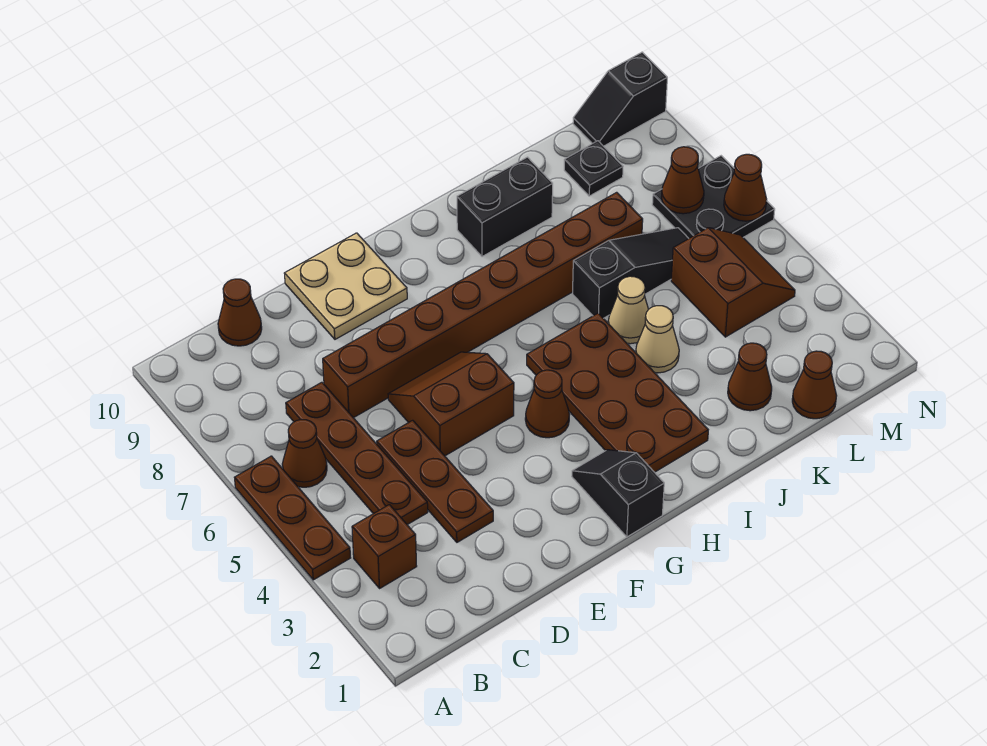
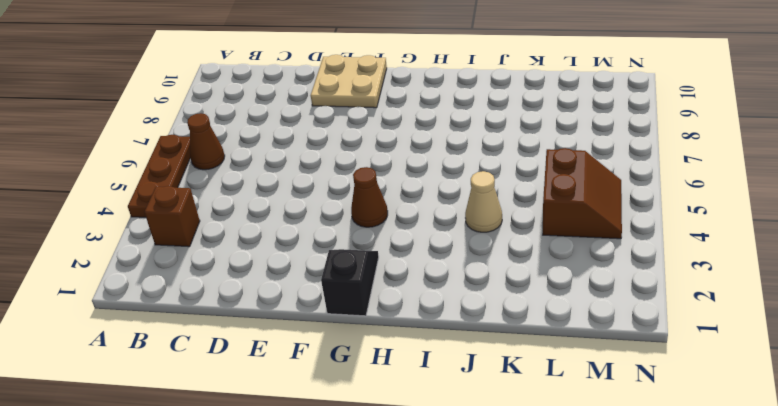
none -> brown plate C4:C7 level 1
none -> brown cone C10 level 1
none -> brown plate D3:D5 level 1

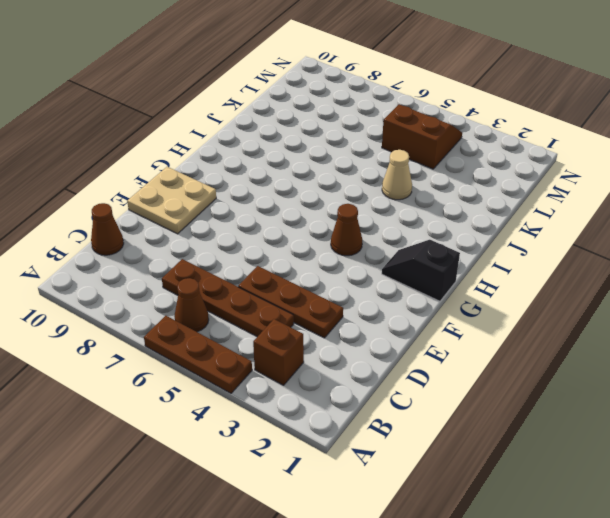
none -> brown brick D7:K7 level 1
none -> brown slope E5:F6 level 1 top 5
none -> brown plate H2:I5 level 1

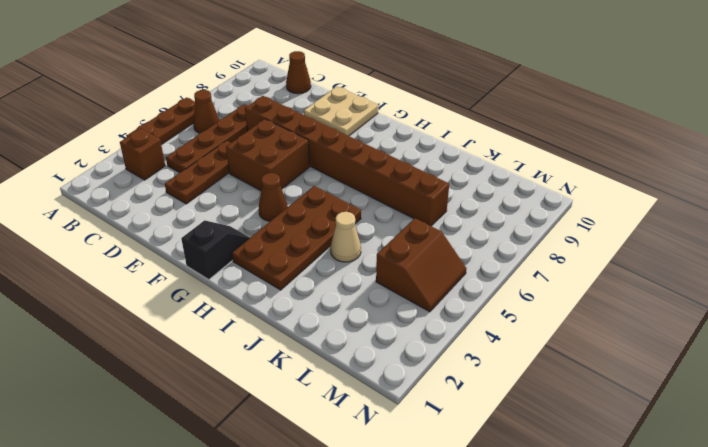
brown brick E5:F6 level 1 -> brown slope E5:F6 level 1 top 5
none -> black brick I9:J9 level 1
none -> tan cone J5 level 1
none -> black slope J6:L6 level 1 top J

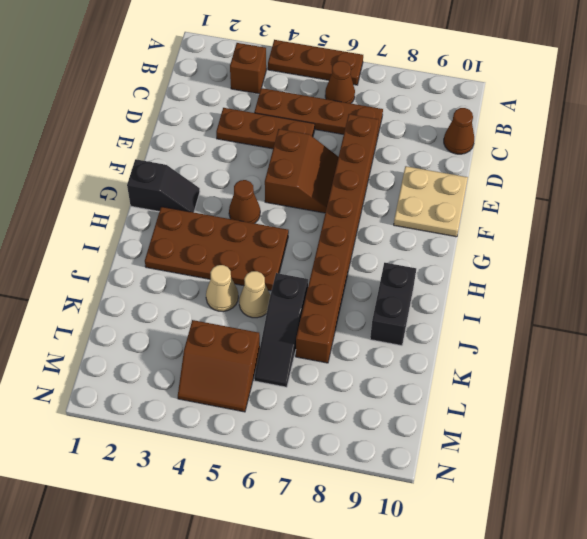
none -> brown cone K2 level 1
none -> brown cone L1 level 1
none -> black plate L9 level 1

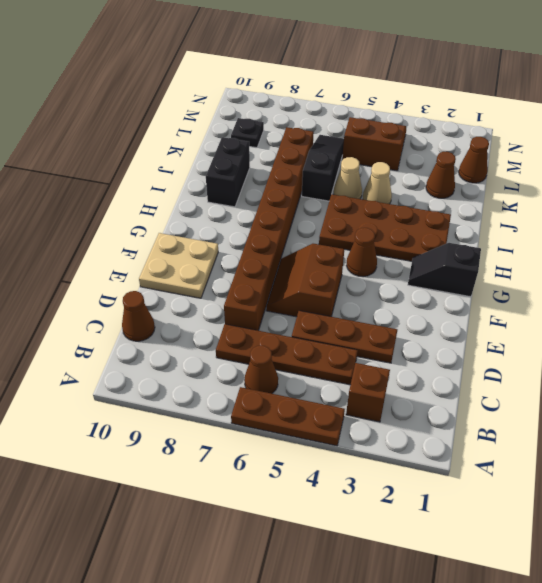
none -> black plate M6:N7 level 1
none -> black slope M10:N10 level 1 top N
none -> brown cone M7 level 2

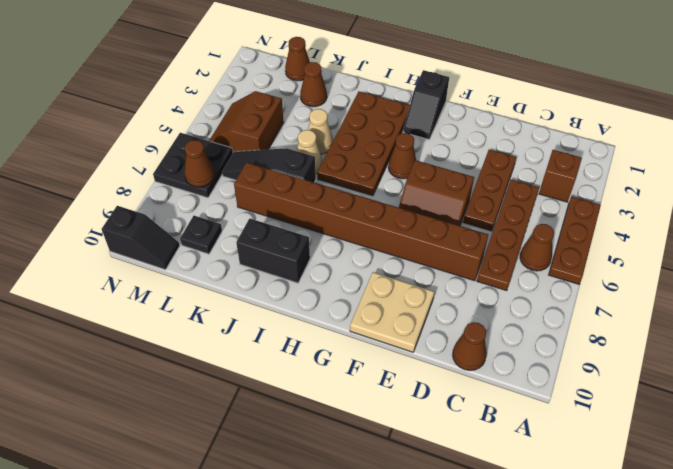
none -> brown cone N6 level 2

